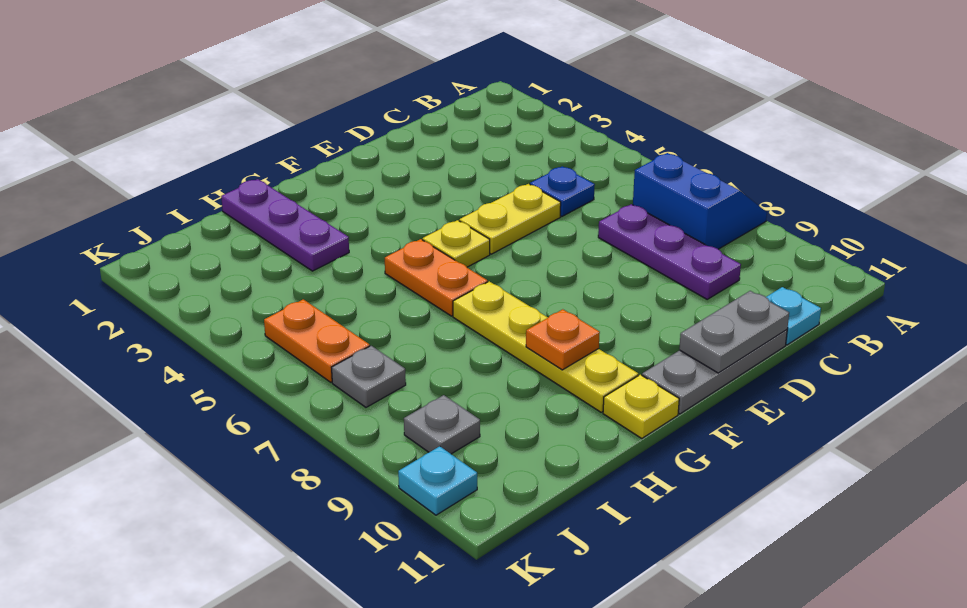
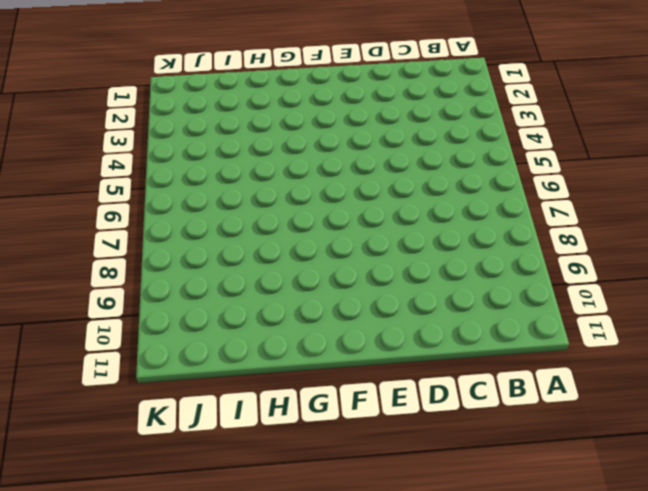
none -> blue slope A7:B8 level 1 top B
none -> blue plate C5 level 1
none -> purple plate C7:C9 level 1

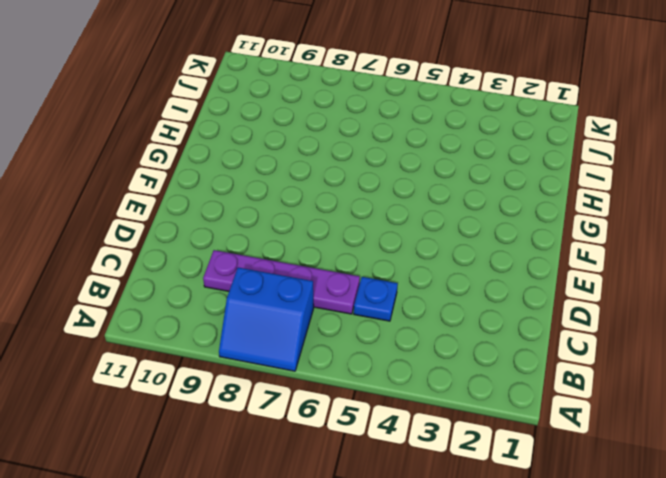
purple plate C6:C9 level 1 -> purple plate C7:C9 level 1
none -> cyan plate C11 level 1
none -> yellow plate D5:E5 level 1
none -> grey plate D11:F11 level 1

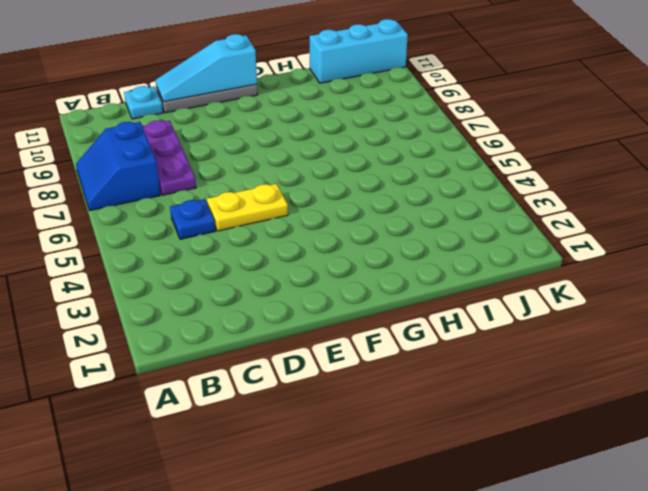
cyan slope D11:F11 level 2 top F -> grey plate D11:E11 level 2
cyan brick I11:K11 level 1 -> none
none -> yellow plate F5 level 1
none -> orange plate G5:G6 level 1
none -> yellow plate G7:G10 level 1

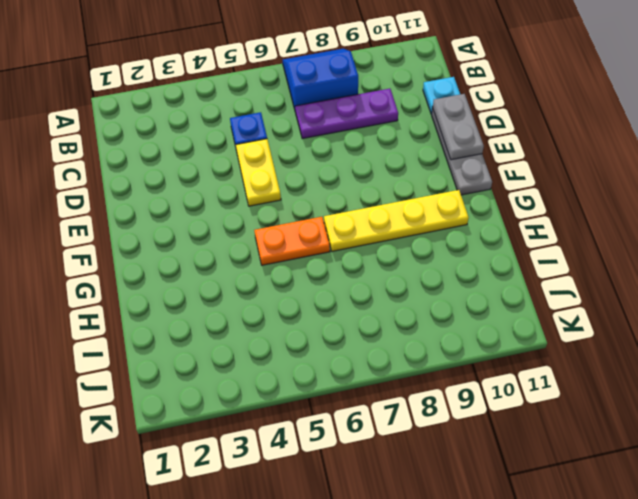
none -> yellow plate F5 level 1
none -> yellow plate G11 level 1
none -> purple plate H1:H3 level 1

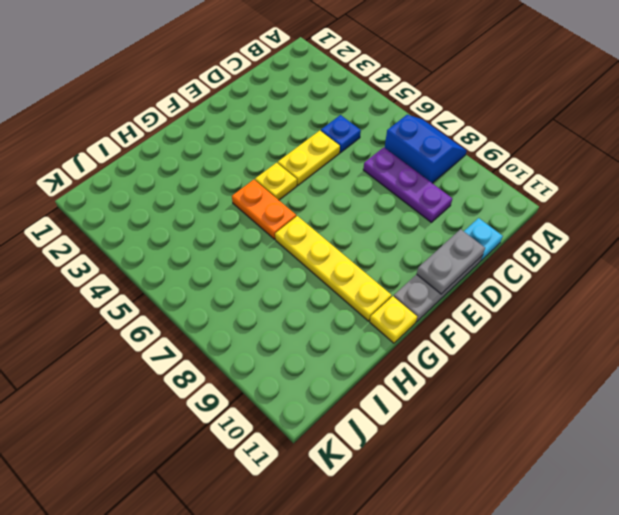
none -> purple plate H1:H3 level 1
none -> orange plate J5:J6 level 1
none -> grey plate J7 level 1

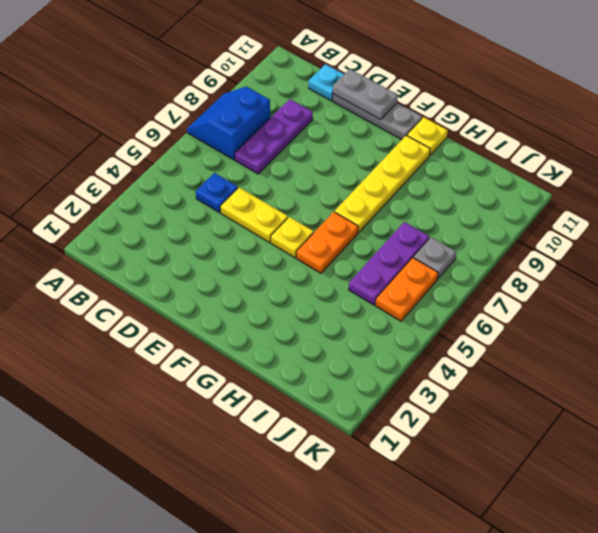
purple plate I5:I7 level 1 -> purple plate H1:H3 level 1
none -> grey plate J9 level 1
none -> cyan plate K10 level 1
none -> orange plate G9 level 2

